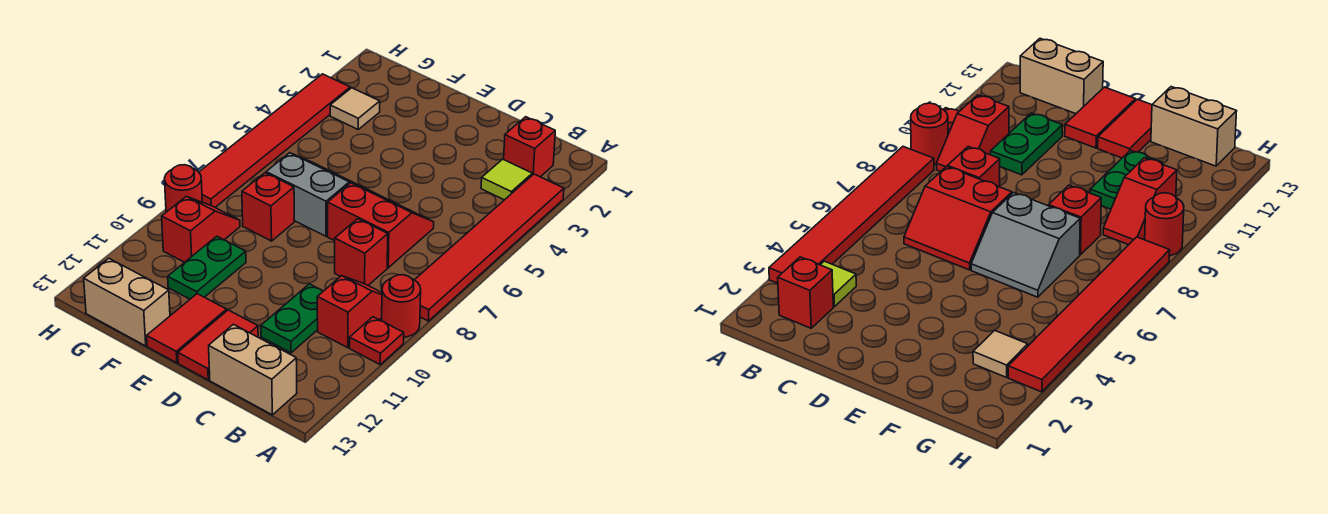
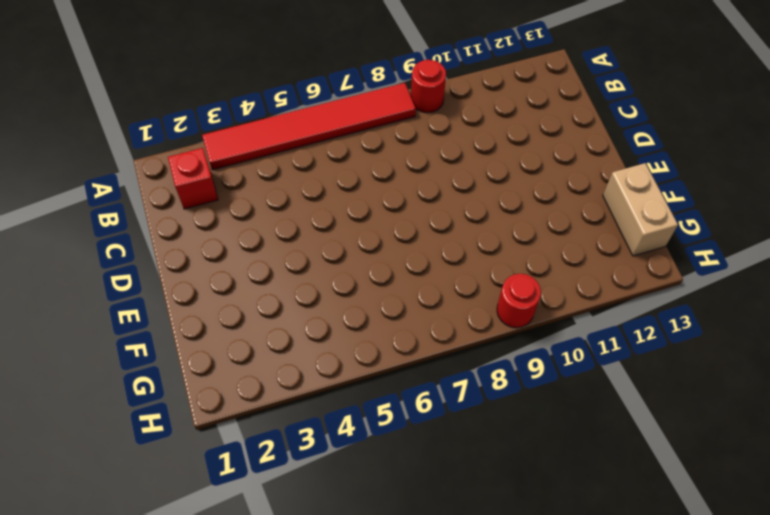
none -> red plate A10 level 1
none -> lime tile B3 level 1
none -> red slope B9:B10 level 1 top 10

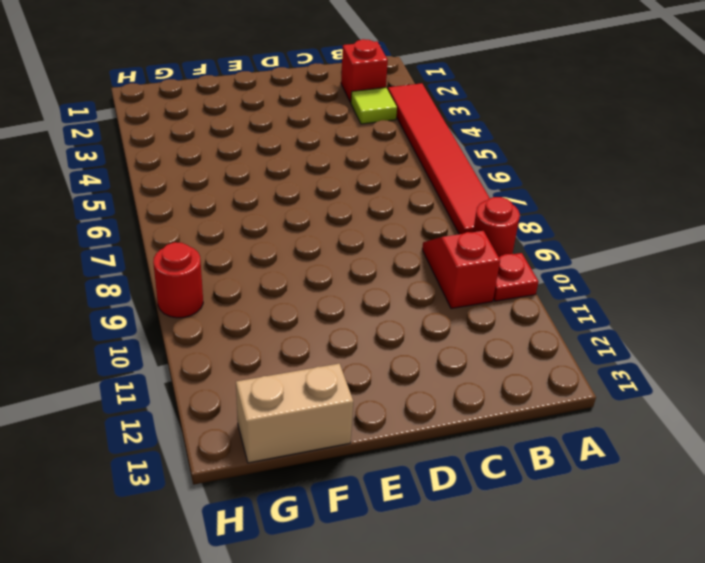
none -> tan brick B13:C13 level 1
none -> red slope C6:D7 level 1 top 7
none -> red brick C8 level 1

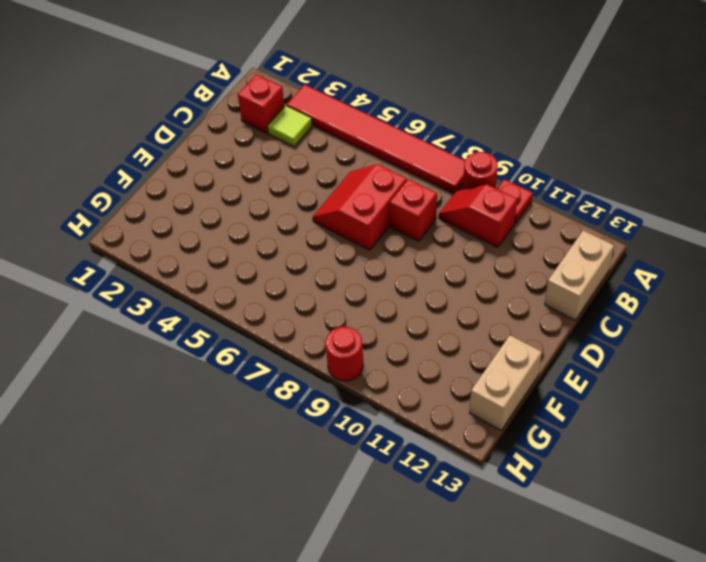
none -> green plate C10:C11 level 1
none -> red tile D12:D13 level 1
none -> grey slope E6:F7 level 1 top 7

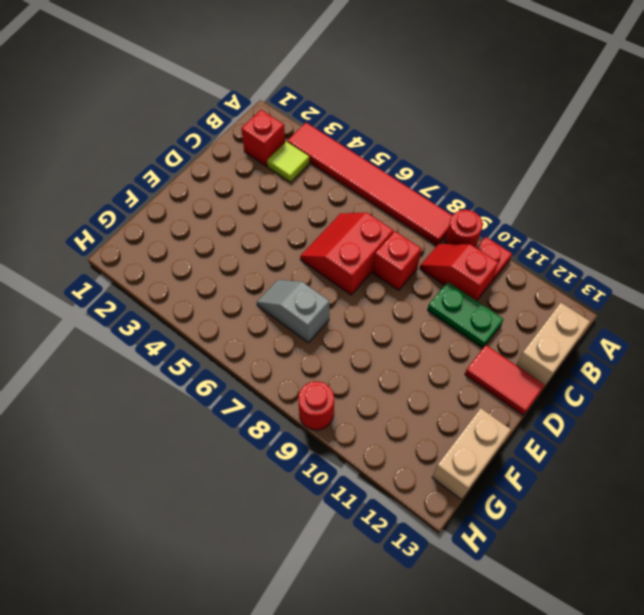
grey slope F6:F7 level 1 top 7 -> grey slope E6:F7 level 1 top 7
none -> red tile E12:E13 level 1
none -> red brick F8 level 1
none -> green plate F10:F11 level 1

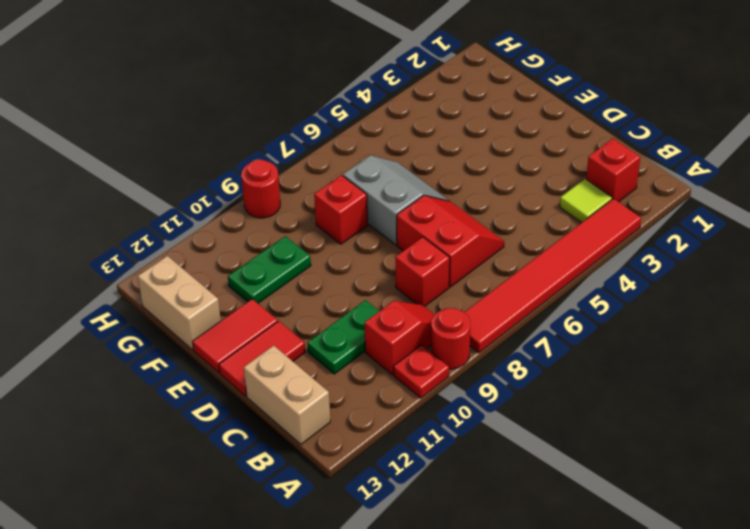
none -> tan tile G3 level 1
none -> red slope G9:G10 level 1 top 10
none -> red tile H3:H8 level 1

